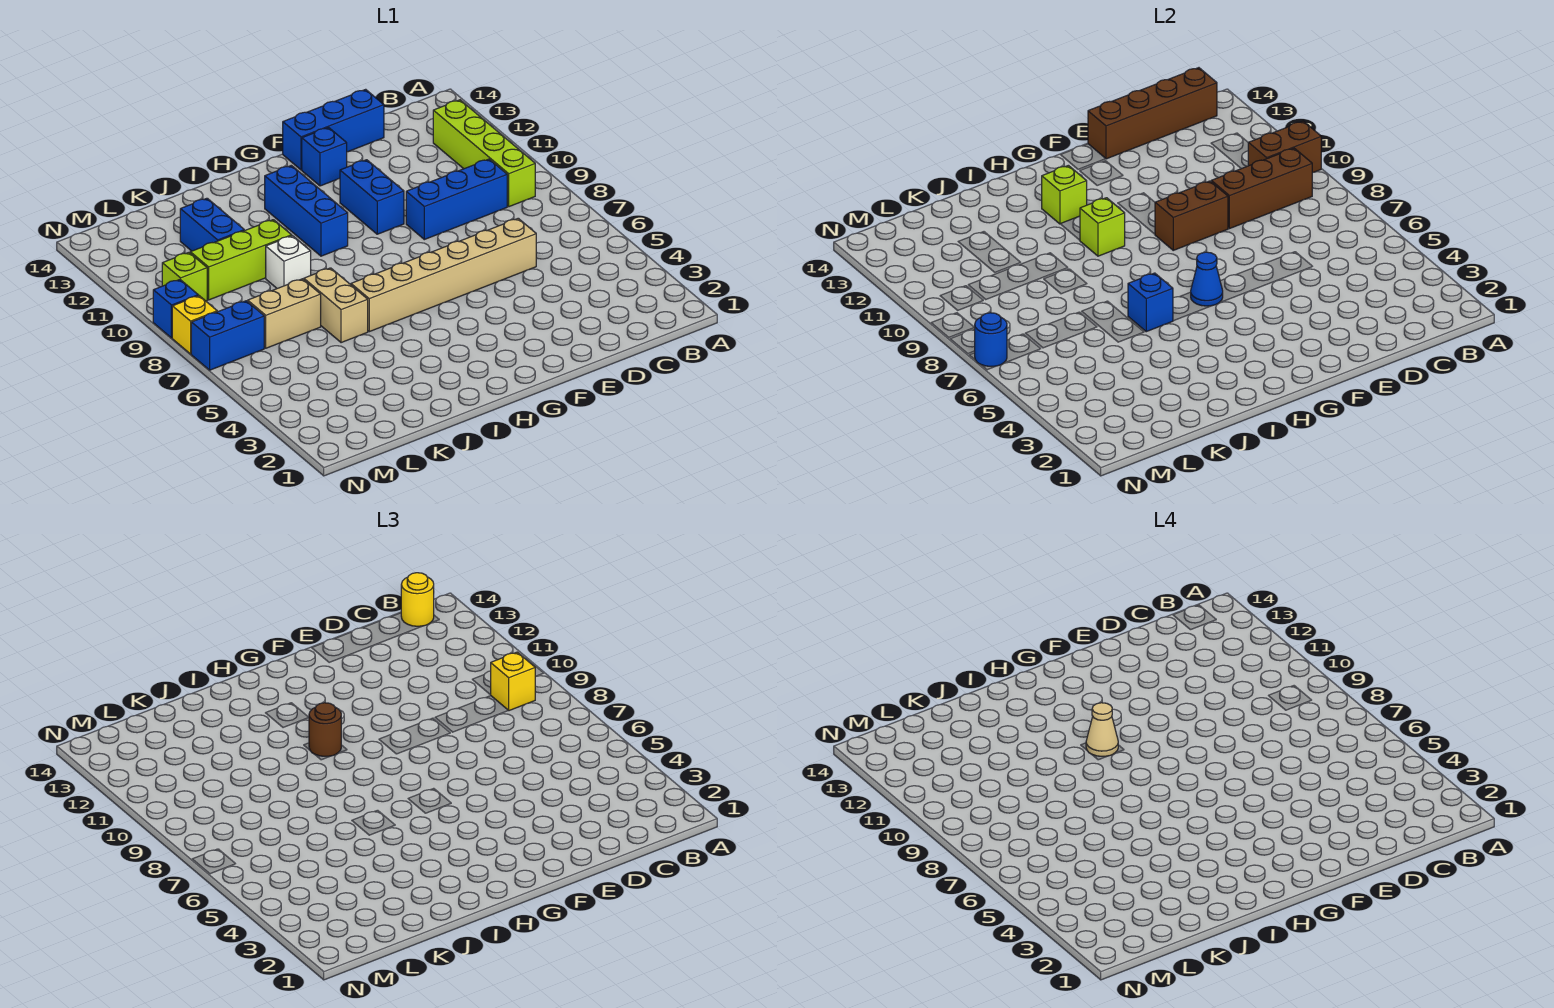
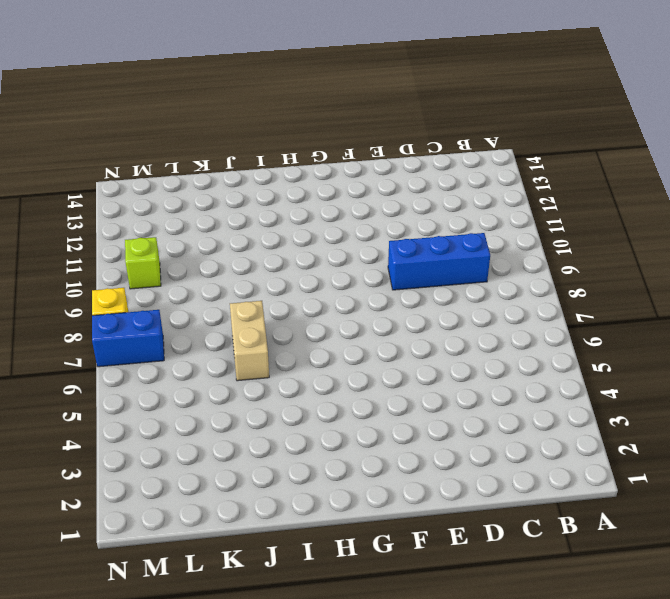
none -> lime brick B9:B12 level 1
none -> tan brick D6:I6 level 1
none -> blue brick D14:F14 level 1

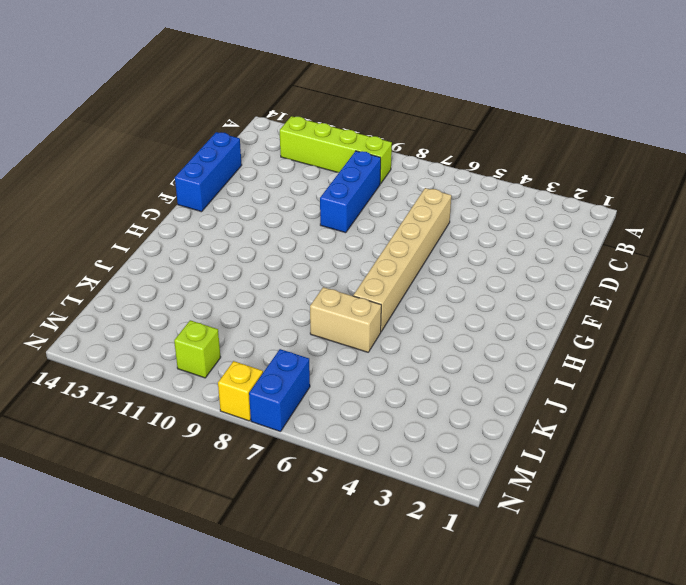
none -> blue brick F10:F11 level 1
none -> blue brick F13 level 1
none -> blue brick H10:H12 level 1

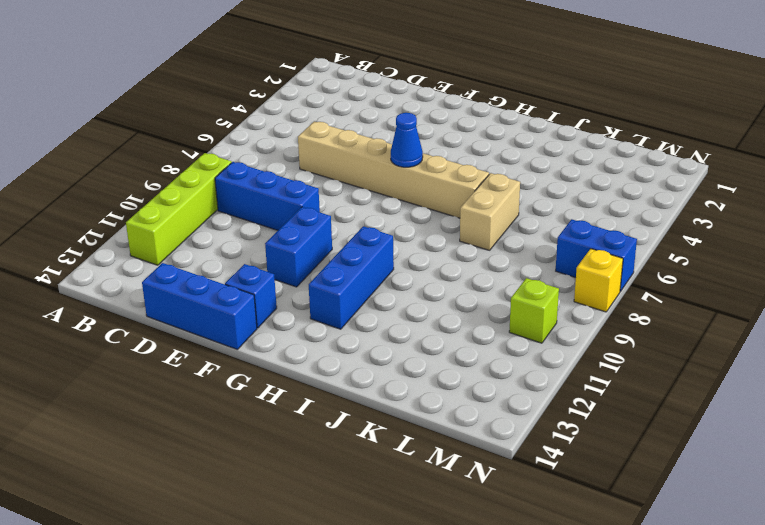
none -> white brick J9 level 1
none -> lime brick J10:L10 level 1
none -> tan brick K7:L7 level 1

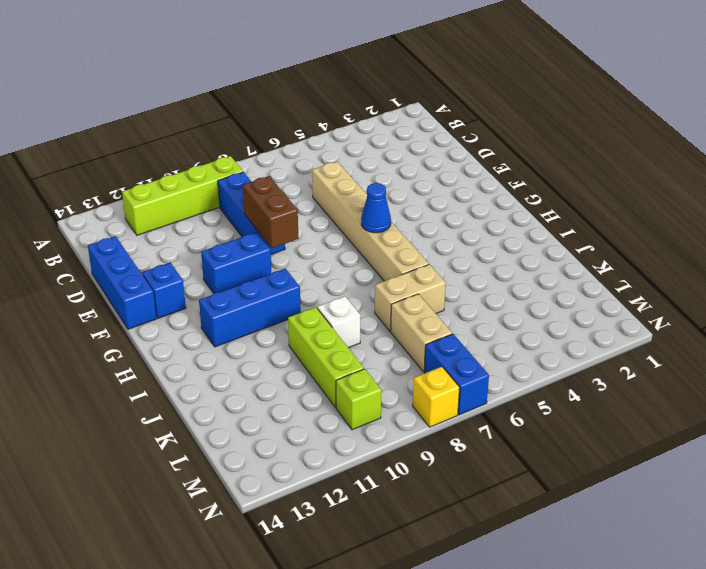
none -> blue brick K11:K12 level 1
none -> blue brick N9 level 1
none -> brown brick A10:B10 level 2

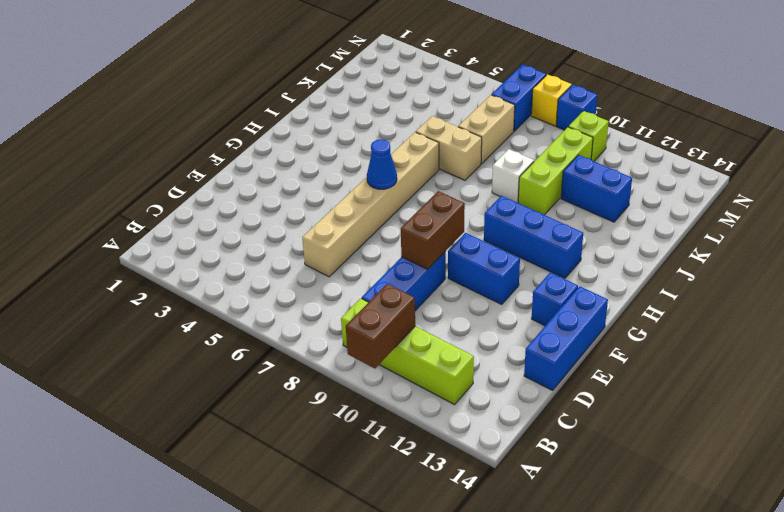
none -> brown brick B9:D9 level 2
none -> brown brick B14:E14 level 2
none -> lime brick H10 level 2

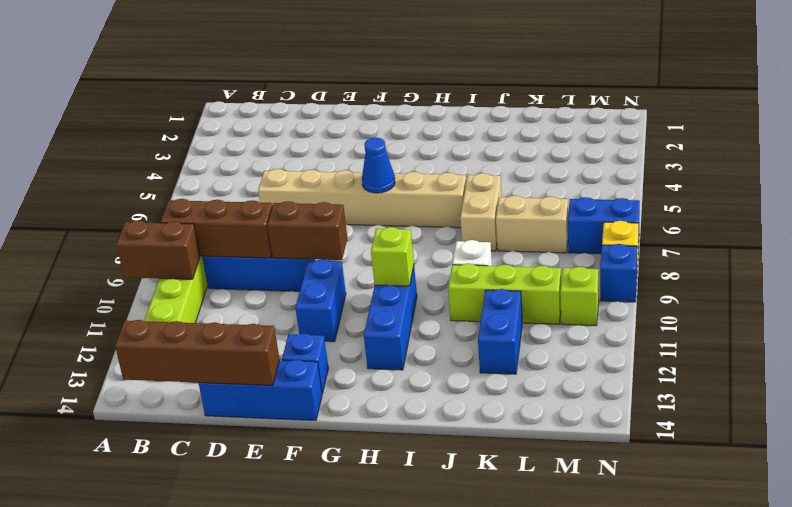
none -> lime brick H12 level 2
none -> blue brick I6 level 2
none -> blue round brick N7 level 2

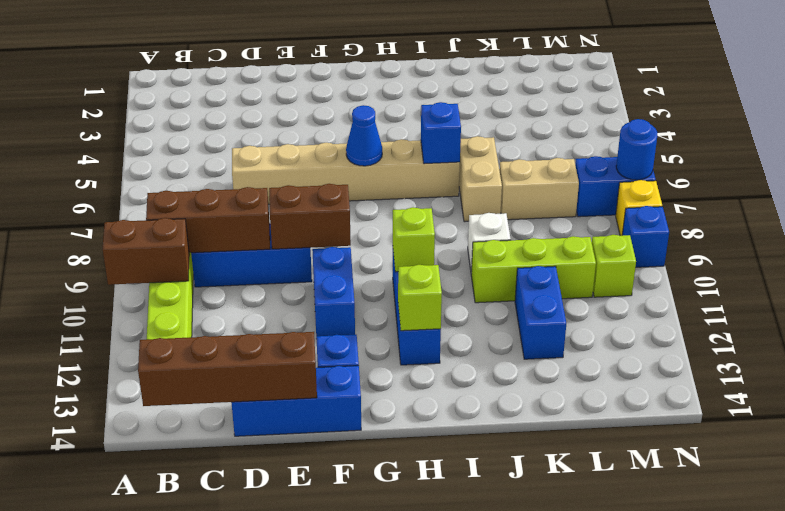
none -> yellow brick B9 level 3
none -> yellow round brick B14 level 3
none -> brown round brick H10 level 3

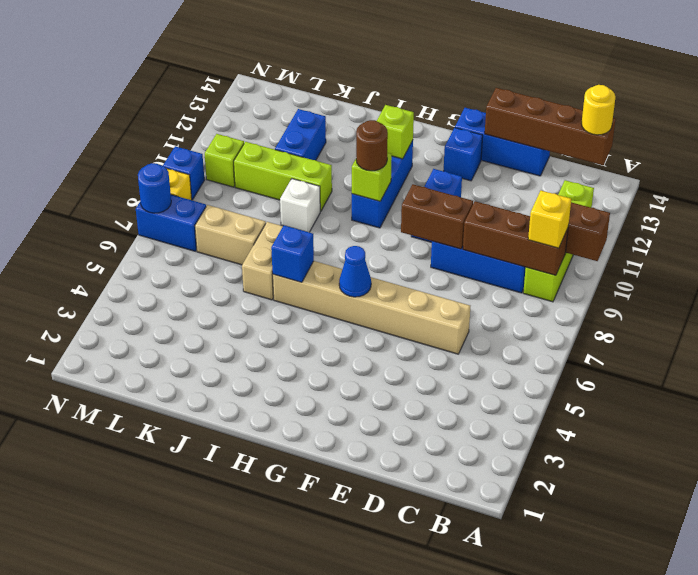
none -> tan cone H10 level 4

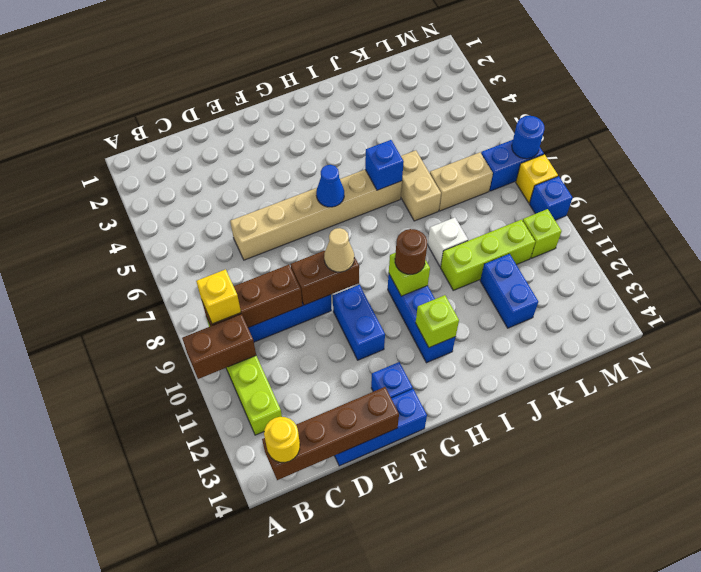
tan cone F9 level 3 -> tan cone H10 level 4

